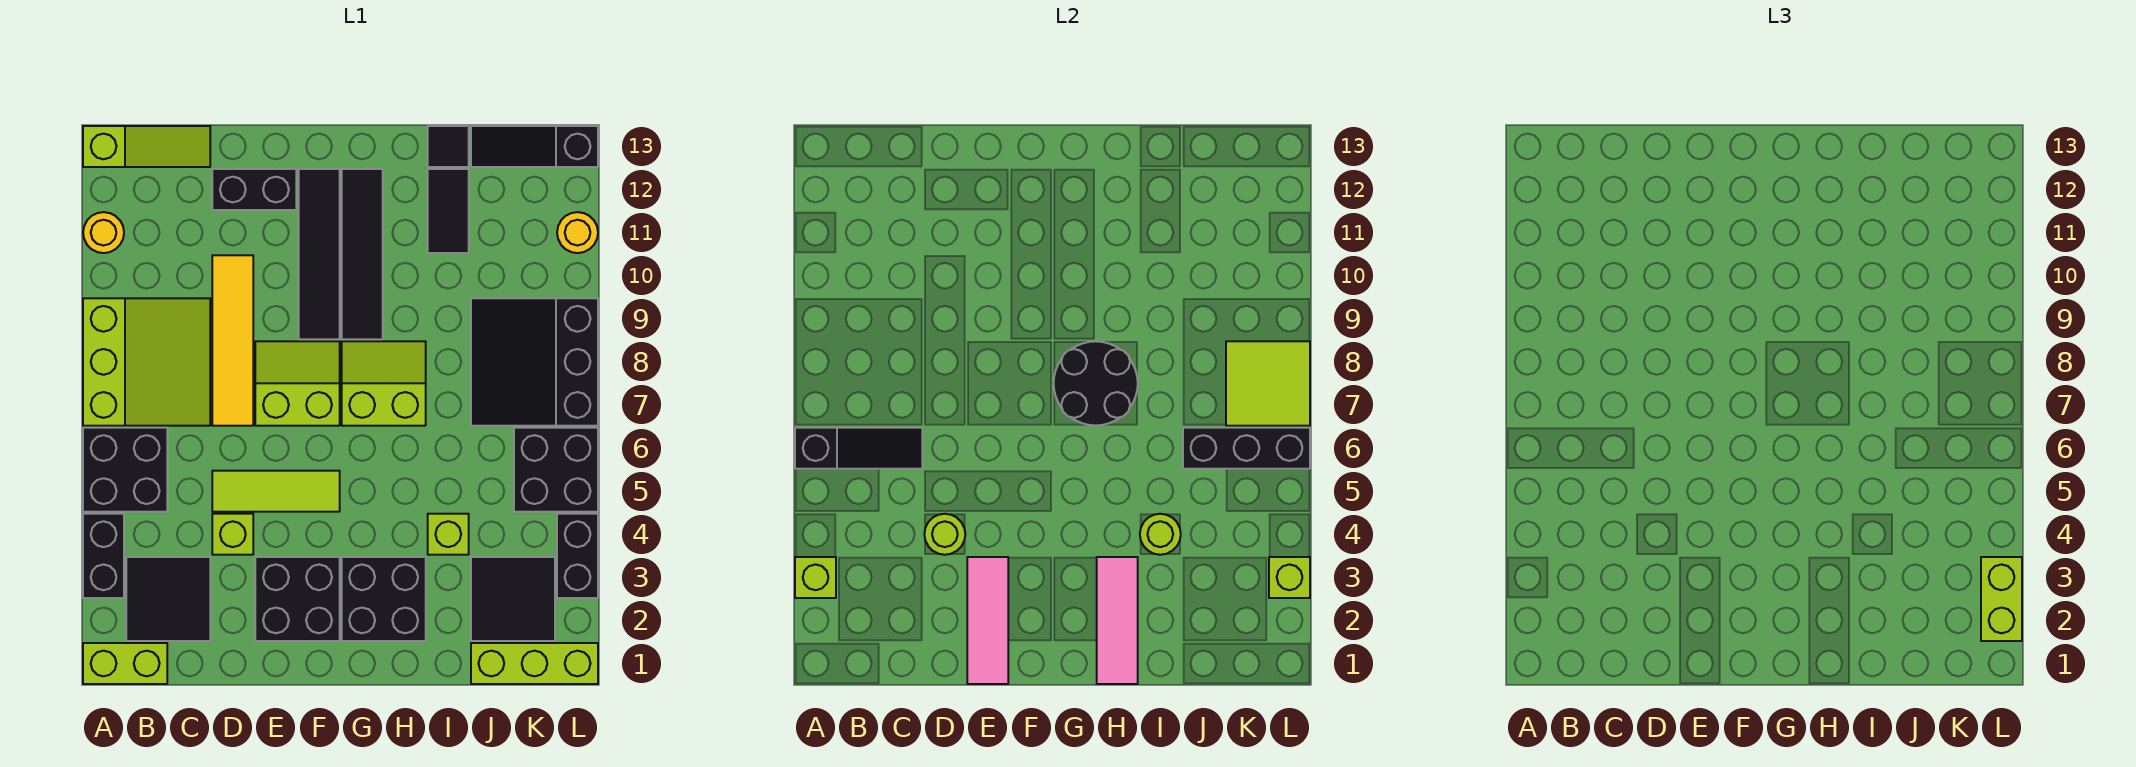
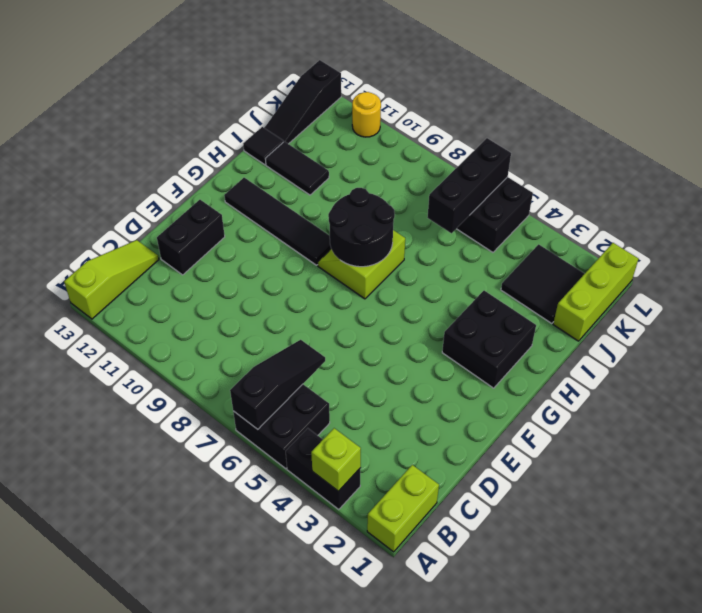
none -> lime slope A7:C9 level 1 top A
none -> yellow round brick A11 level 1
none -> black tile B2:C3 level 1
none -> lime brick D4 level 1

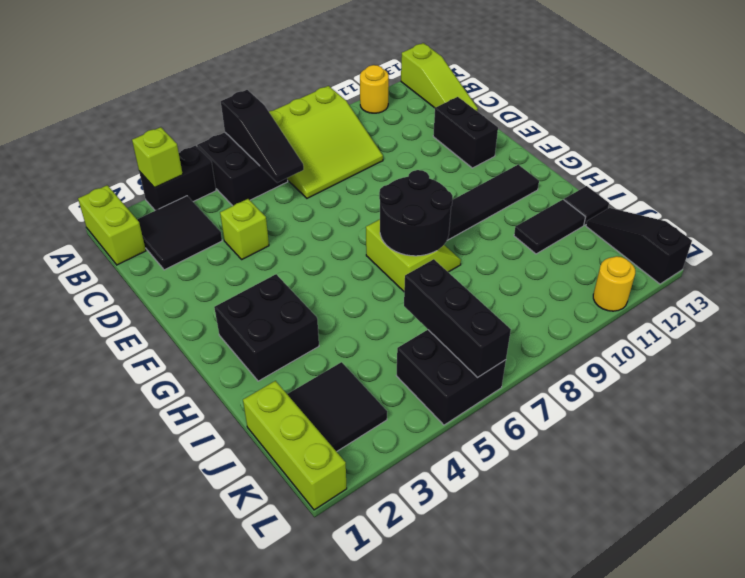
none -> lime tile D5:F5 level 1
none -> yellow tile D7:D10 level 1
none -> black brick E2:F3 level 1
none -> lime slope E7:F8 level 1 top 7

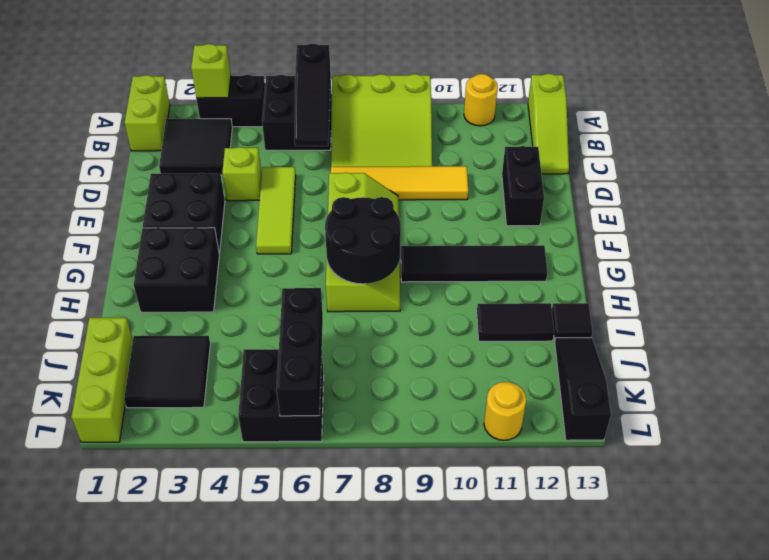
none -> black tile F9:F12 level 1
none -> lime brick I4 level 1
none -> black slope J7:L9 level 1 top L
none -> black brick L3:L4 level 1

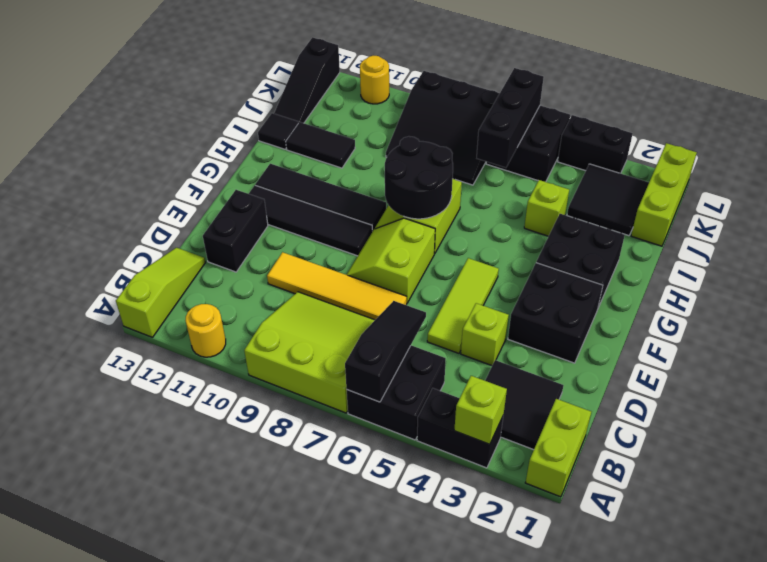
none -> lime round brick D4 level 2
none -> pink tile E1:E3 level 2
none -> pink tile H1:H3 level 2
none -> lime round brick I4 level 2

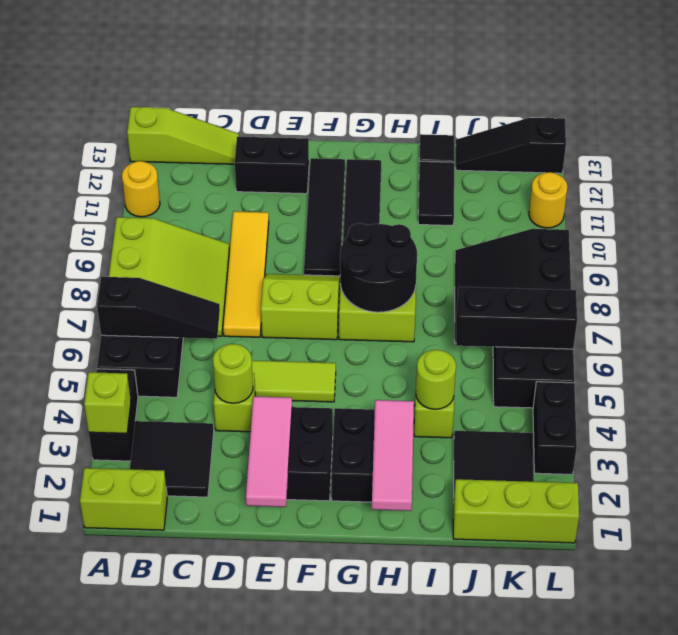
none -> lime tile K7:L8 level 2
none -> lime brick L3 level 2
none -> lime brick L2:L3 level 3

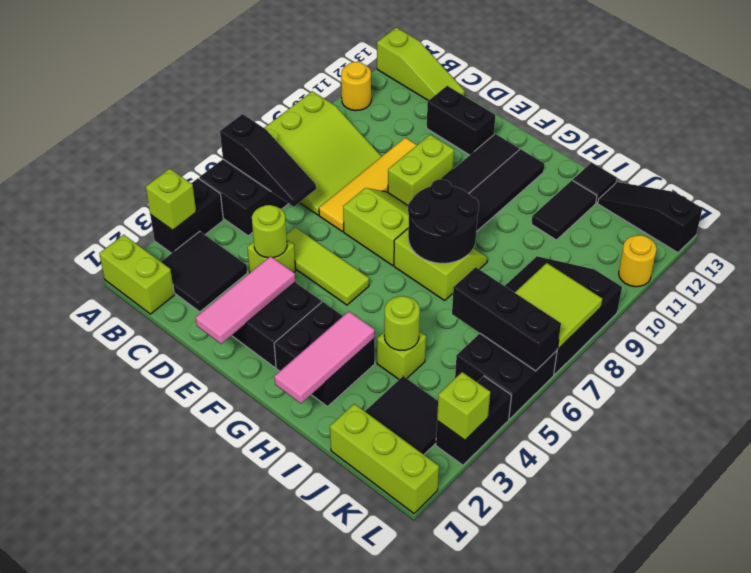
lime brick E9:E10 level 1 -> lime brick L2:L3 level 3

